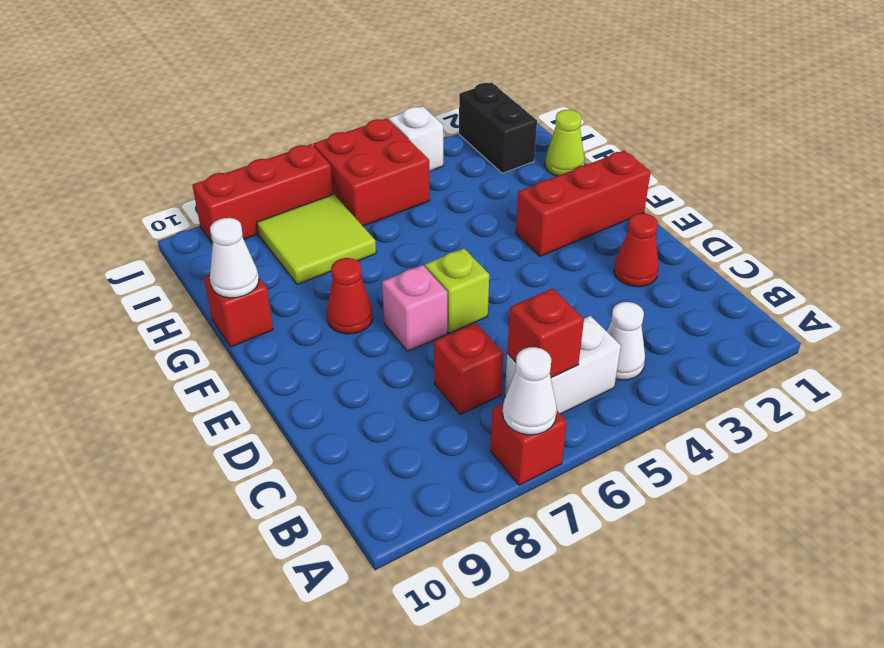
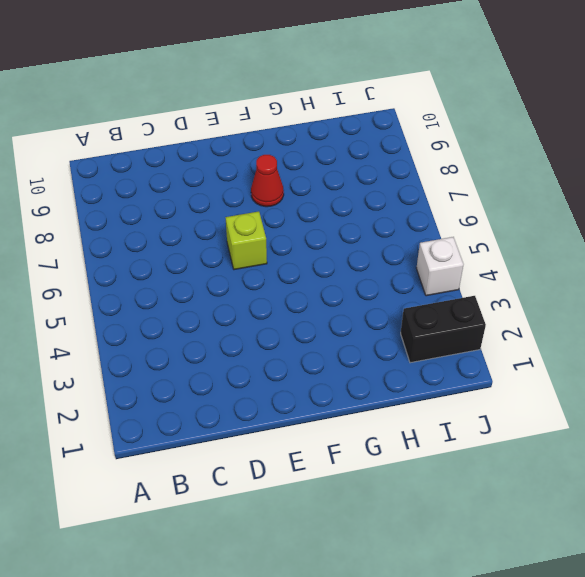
none -> red brick A7 level 1
none -> white cone B4 level 1
none -> white brick B5:B6 level 1

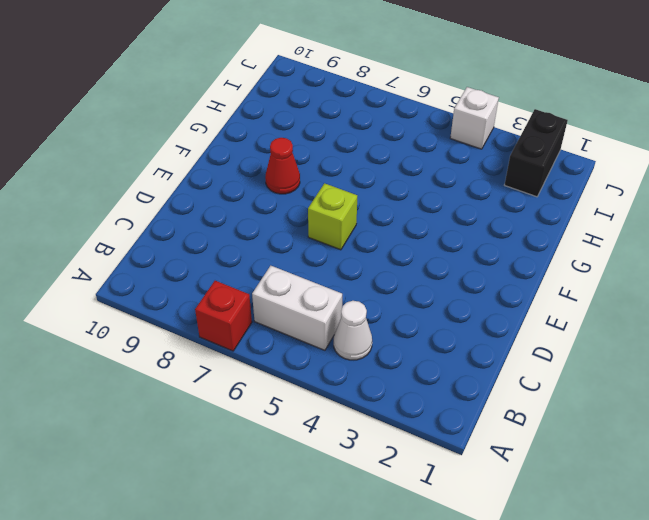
none -> red brick C7 level 1
none -> red cone D2 level 1
none -> pink brick E7 level 1

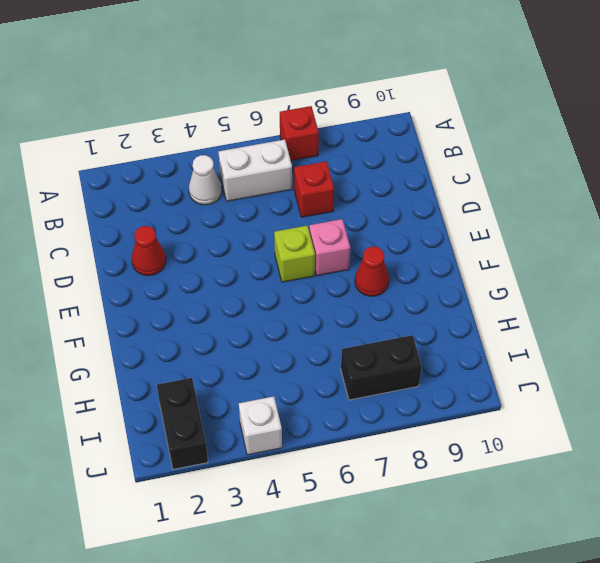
black brick I7:I8 level 1 -> lime tile H7:I8 level 1
none -> red brick F1:F3 level 1
none -> red brick G10 level 1
none -> lime cone H1 level 1

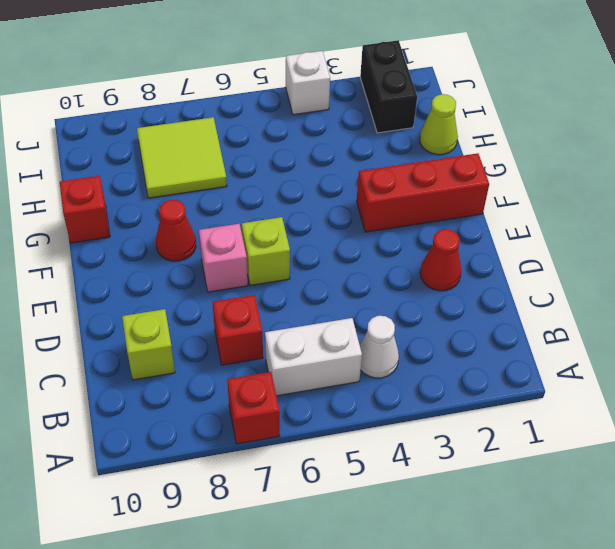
lime brick C9 level 1 -> none
none -> red brick I5:J6 level 1
none -> red brick J7:J9 level 1
none -> white cone A7 level 2

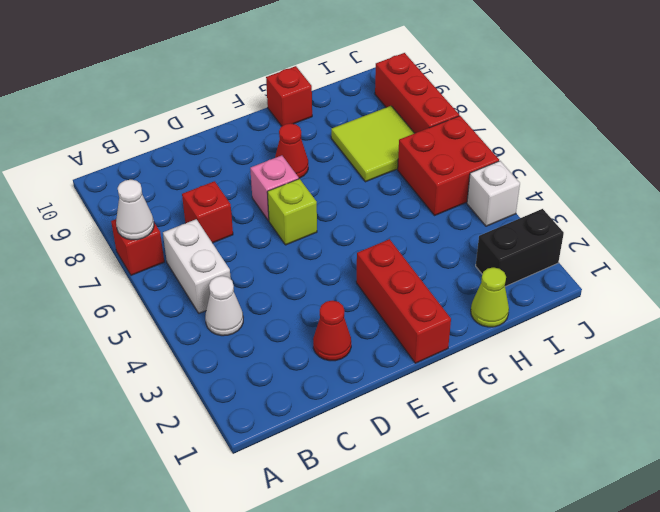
none -> red brick B6 level 2
none -> white cone G10 level 2

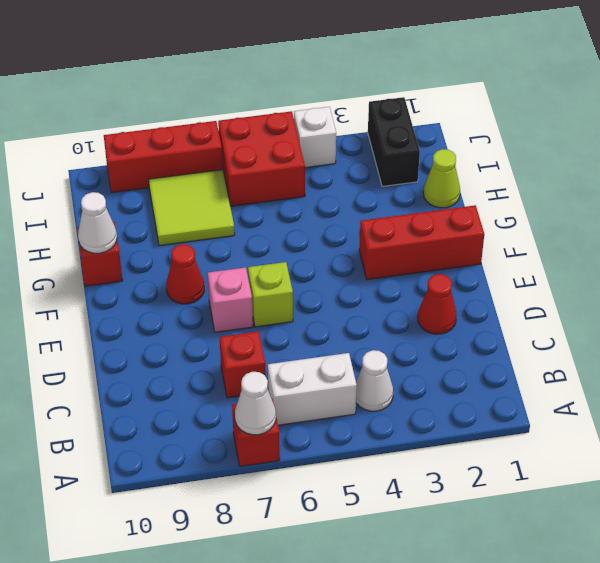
none -> red brick B6 level 2

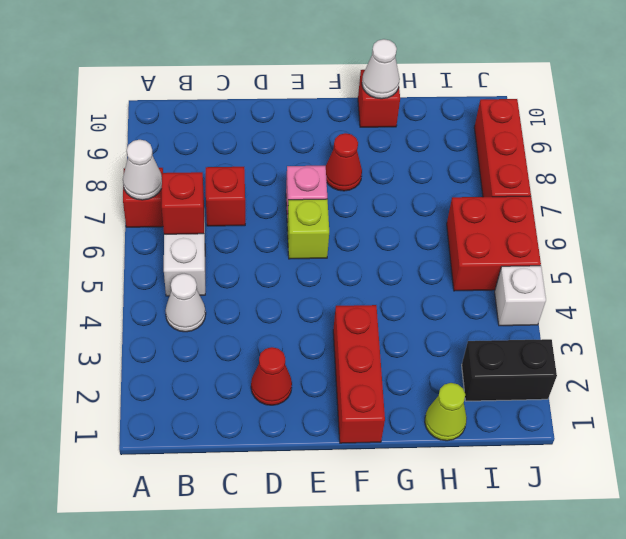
none -> lime tile H7:I8 level 1

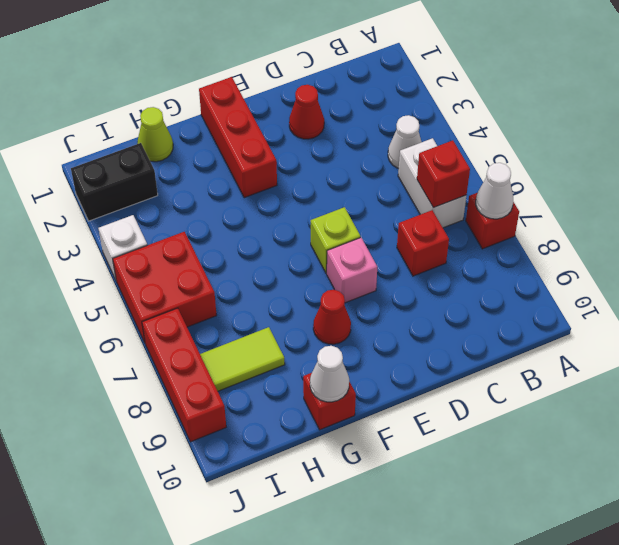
lime tile H8:I8 level 1 -> lime tile H7:I8 level 1

